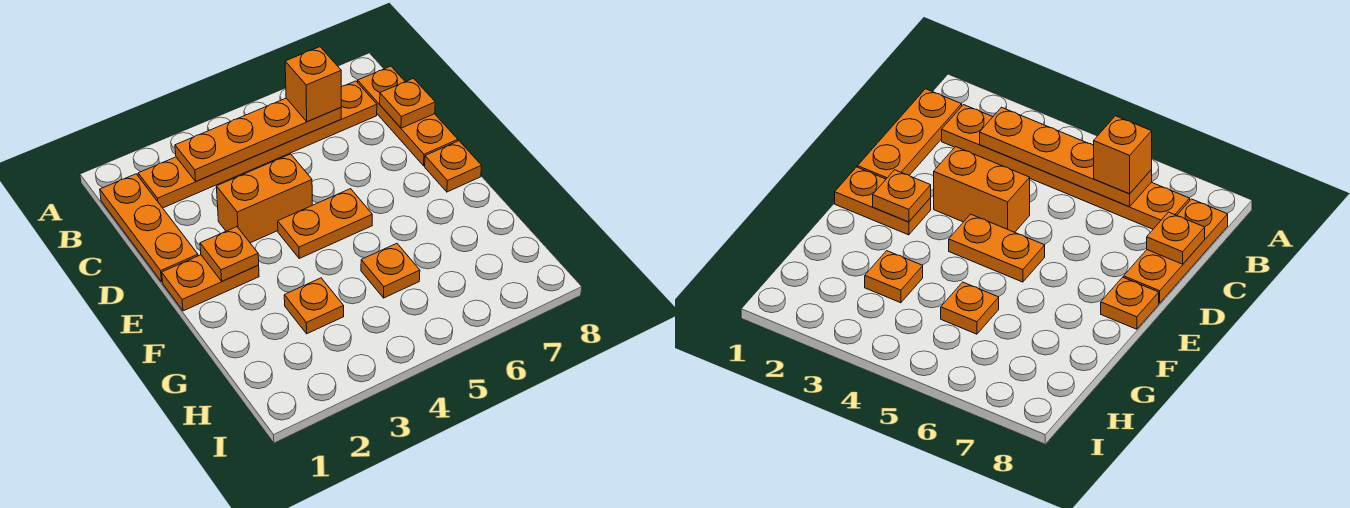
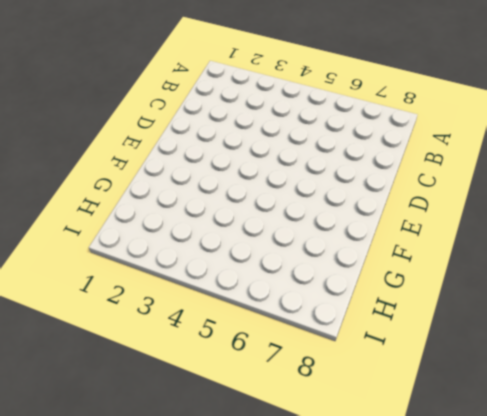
none -> orange plate B1:D1 level 1
none -> orange plate B2:B7 level 1
none -> orange plate B8:D8 level 1

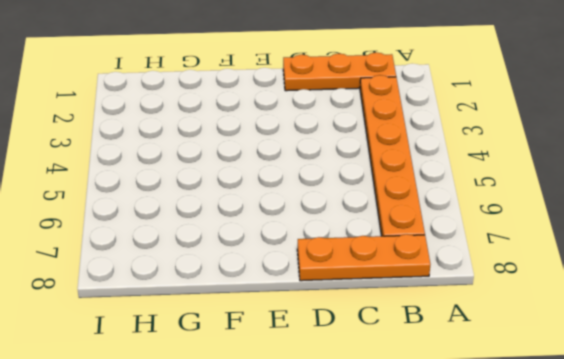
none -> orange brick D3:D4 level 1
none -> orange plate E1:E2 level 1
none -> orange plate E4:E5 level 1

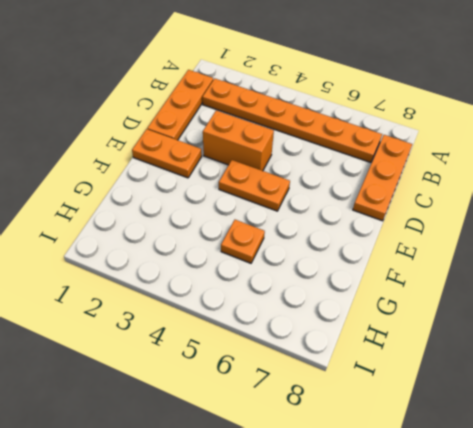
none -> orange plate E8 level 1
none -> orange plate G3 level 1
none -> orange plate B3:B6 level 2

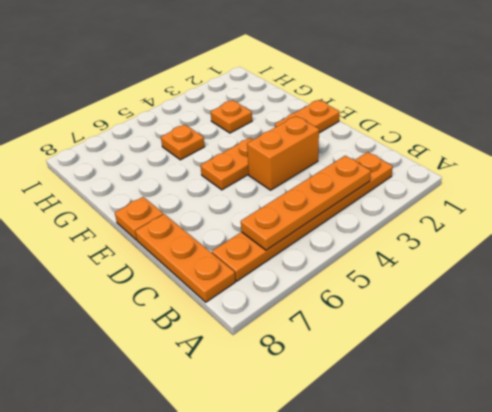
none -> orange plate B1:D1 level 1
none -> orange plate C8 level 2
none -> orange plate E2 level 2

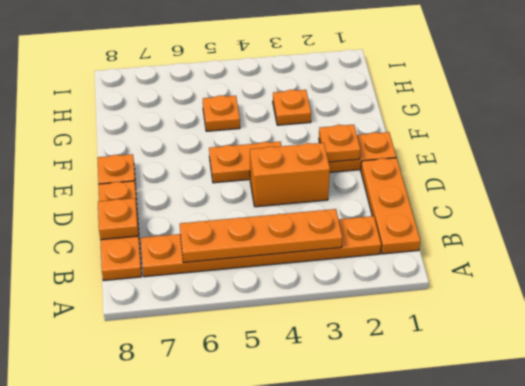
none -> orange brick B6 level 3

